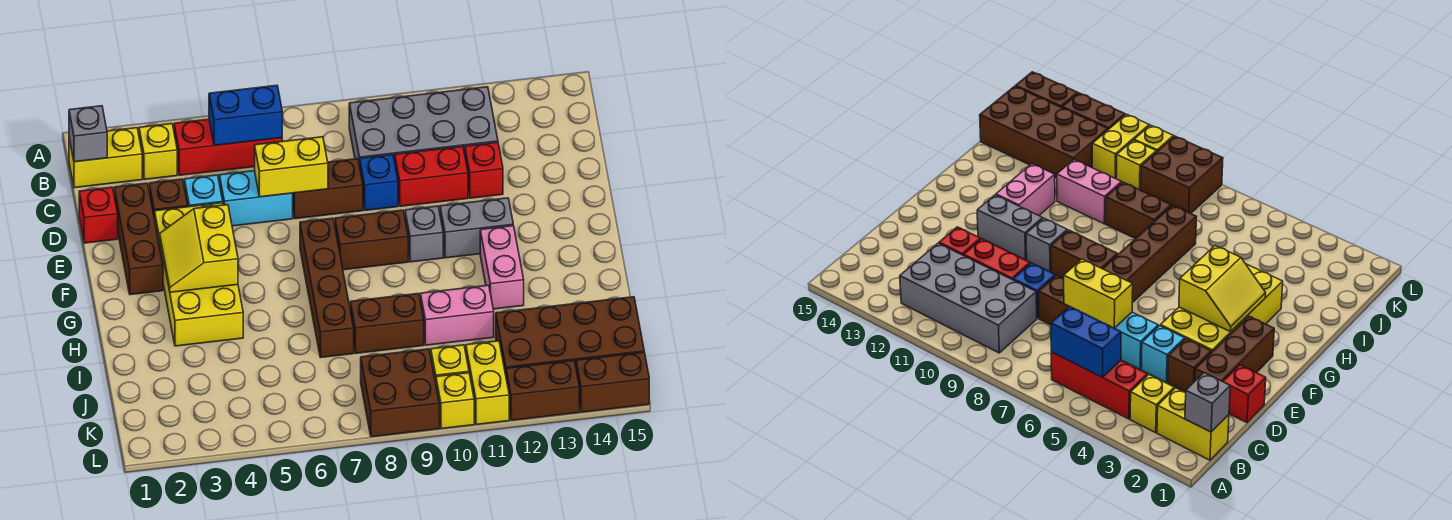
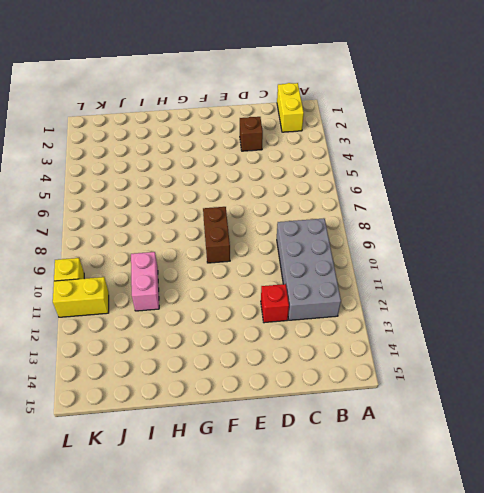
none -> yellow brick B3 level 1
none -> red brick B4:B6 level 1
none -> red brick D1 level 1
none -> brown brick D2:F2 level 1

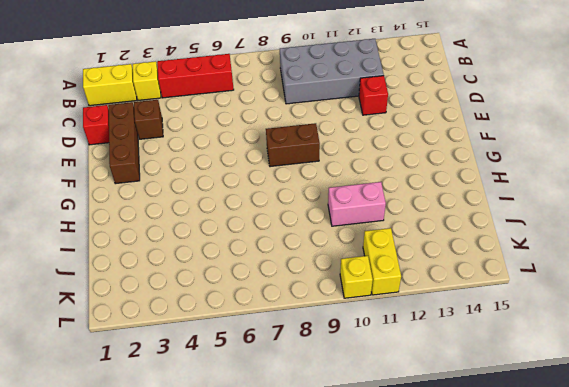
none -> cyan brick D4 level 1
none -> cyan brick D5:D6 level 1
none -> brown brick D7:D8 level 1
none -> blue brick D9 level 1

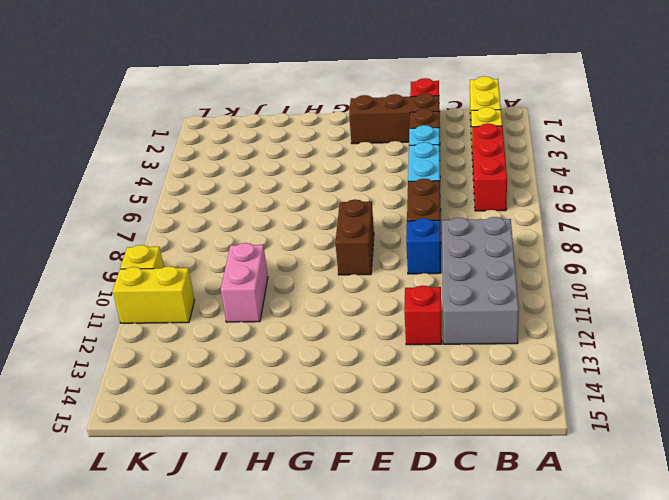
none -> red brick D10:D11 level 1
none -> yellow brick E3:H4 level 1
none -> brown brick F7:I7 level 1
none -> grey brick F10 level 1

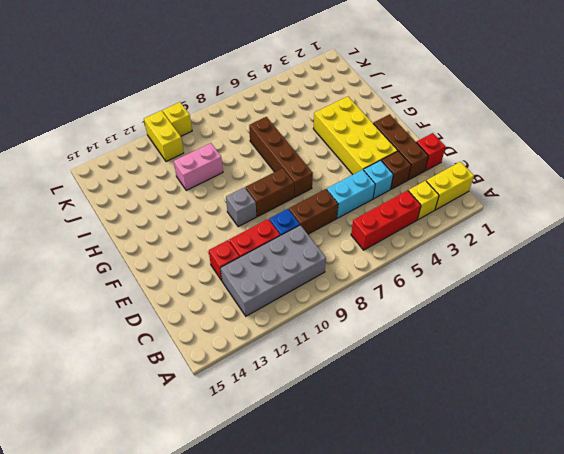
none -> grey brick F11:F12 level 1
none -> pink brick G12:H12 level 1
none -> brown brick I8:I9 level 1
none -> brown brick J12:K15 level 1

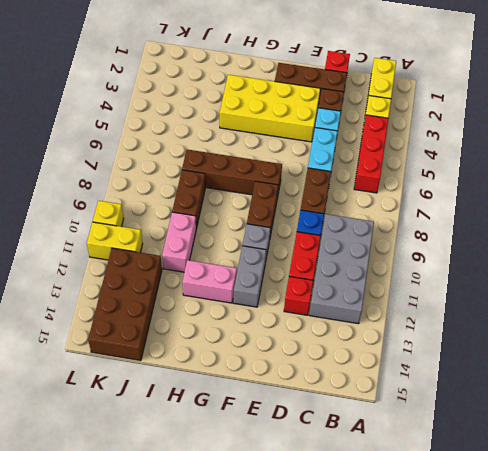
none -> brown brick K8:L9 level 1
none -> yellow brick K10 level 1
none -> brown brick L12:L13 level 1
none -> brown brick L14:L15 level 1

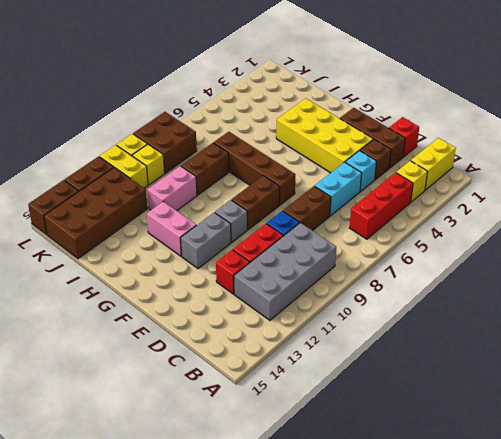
none -> grey brick B1 level 2
none -> blue brick B5:B6 level 2
none -> yellow brick D6:D7 level 2
none -> yellow slope F3:G4 level 2 top 4

